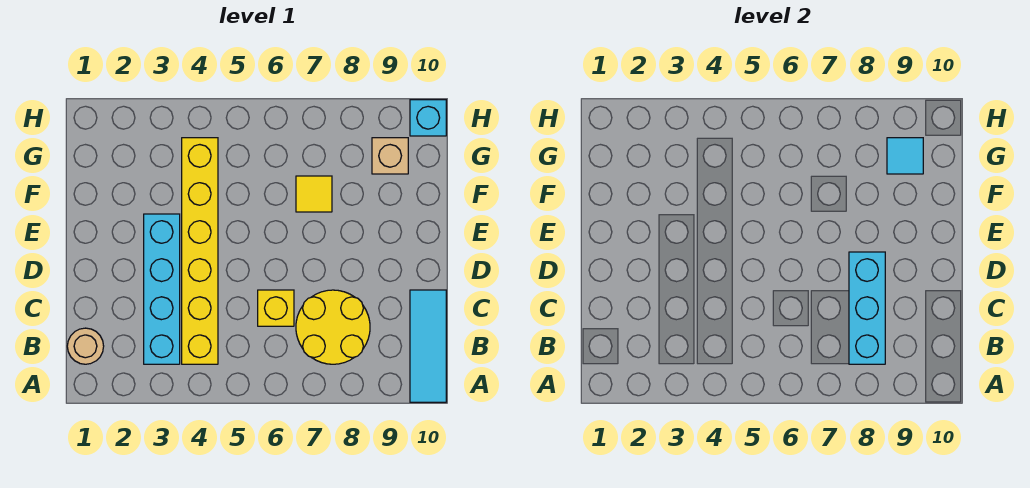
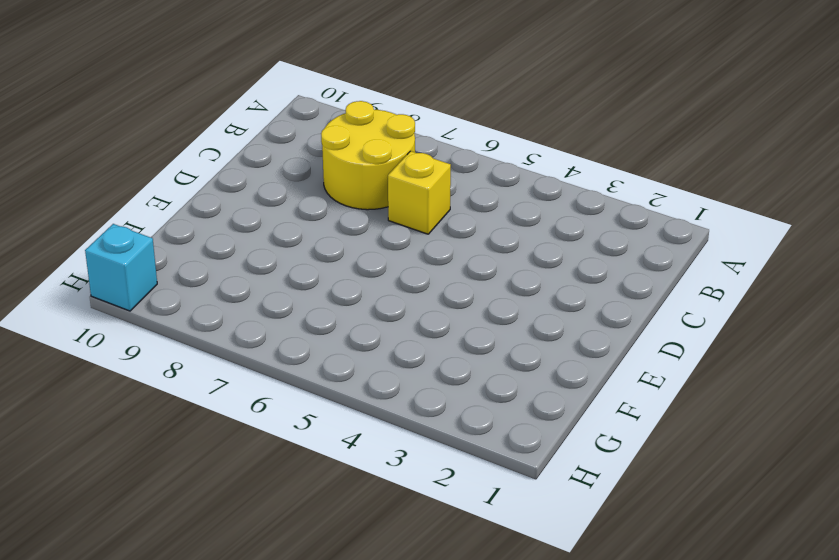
none -> cyan tile A10:C10 level 1
none -> tan round brick B1 level 1

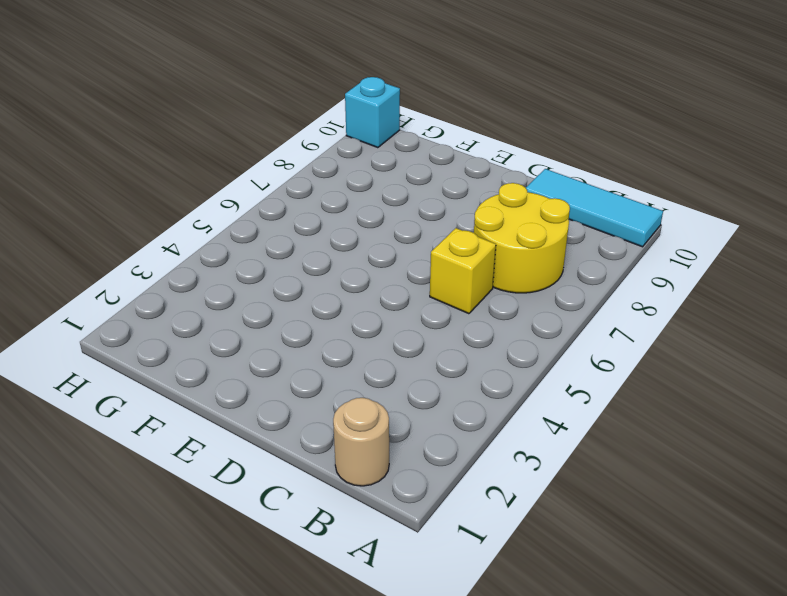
none -> cyan brick B3:E3 level 1
none -> yellow brick B4:G4 level 1

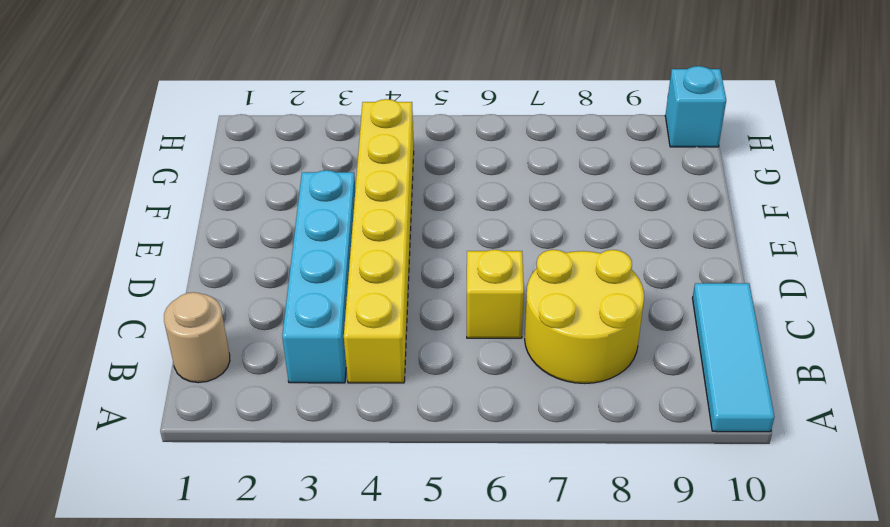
none -> yellow tile F7 level 1
none -> tan brick G9 level 1

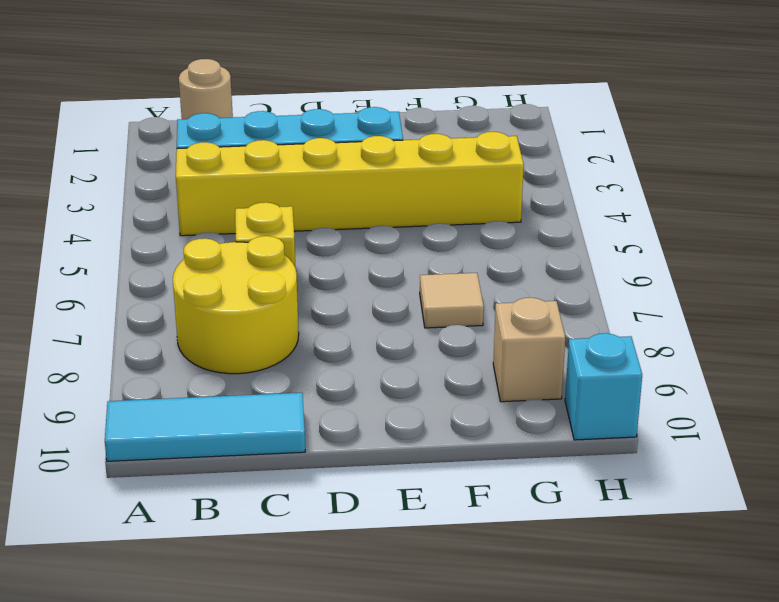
tan tile F7 level 1 -> yellow tile F7 level 1
none -> cyan brick B8:D8 level 2
none -> cyan tile G9 level 2

